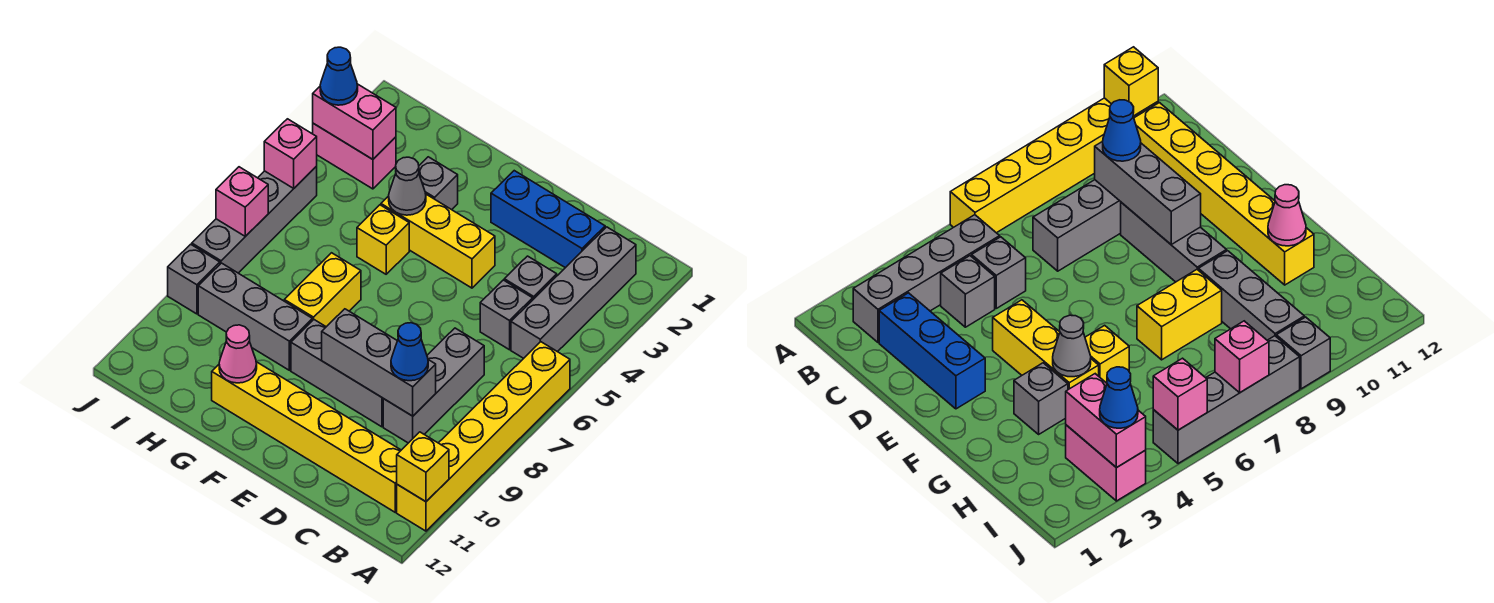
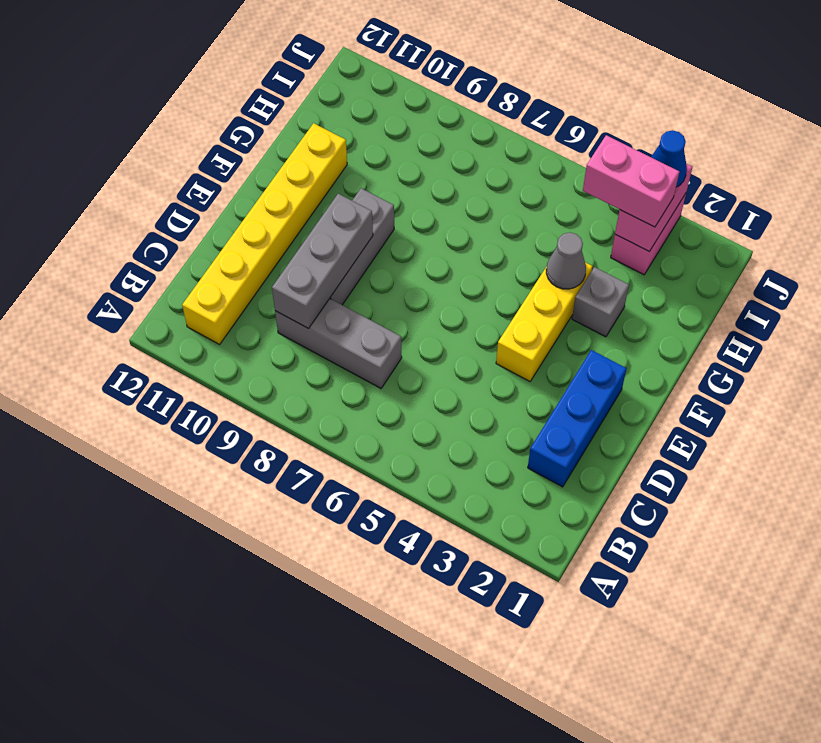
pink brick I3:I4 level 3 -> none
none -> yellow brick A6:A11 level 1
none -> grey brick B2:B5 level 1
none -> grey brick C4 level 1

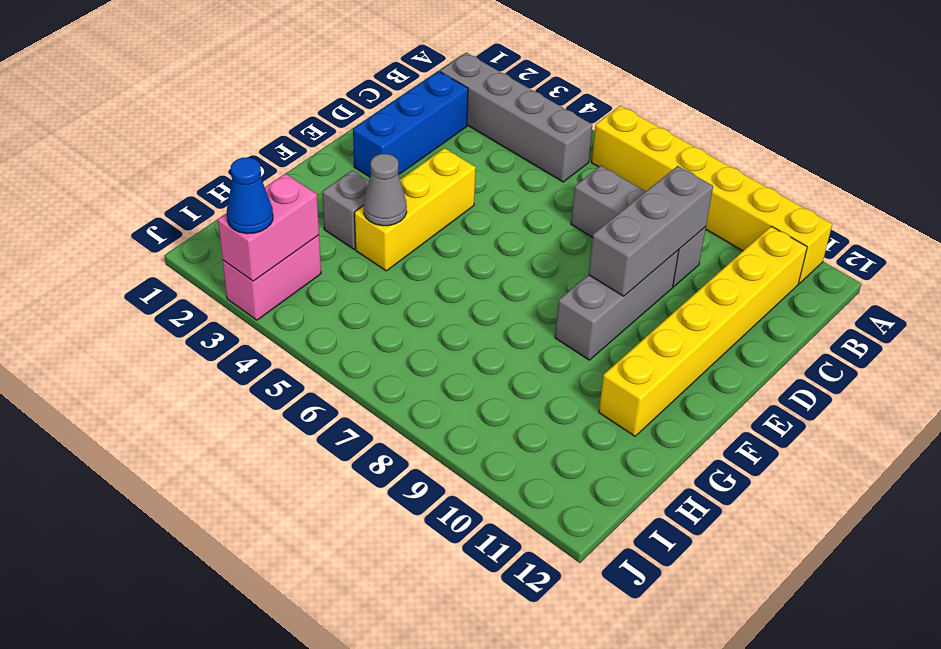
none -> grey brick C4 level 1
none -> grey brick C5 level 1
none -> yellow brick G5 level 1

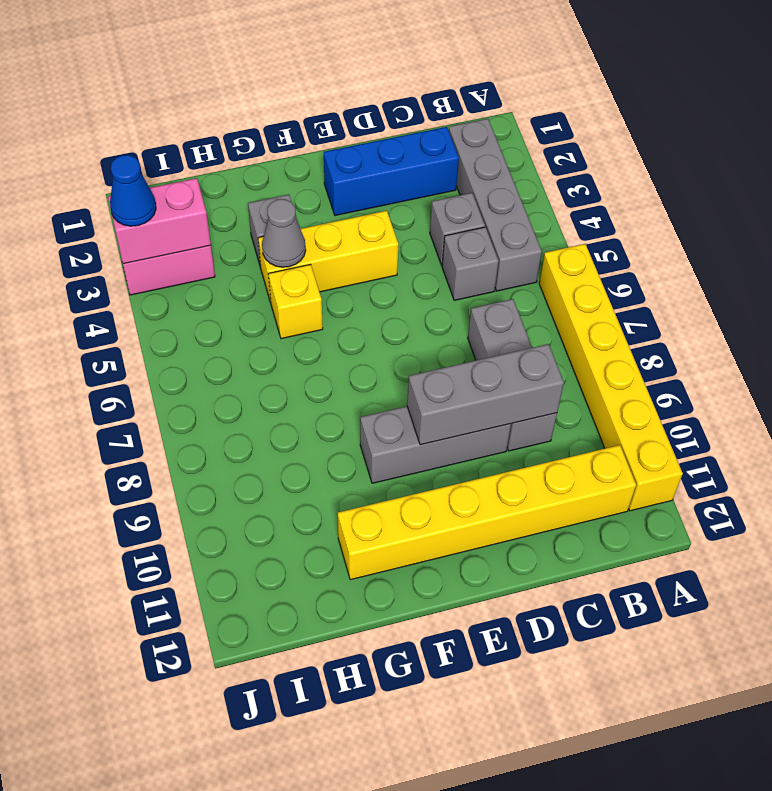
none -> yellow brick G7:G8 level 1
none -> grey brick G9:I9 level 1
none -> grey brick J5:J8 level 1

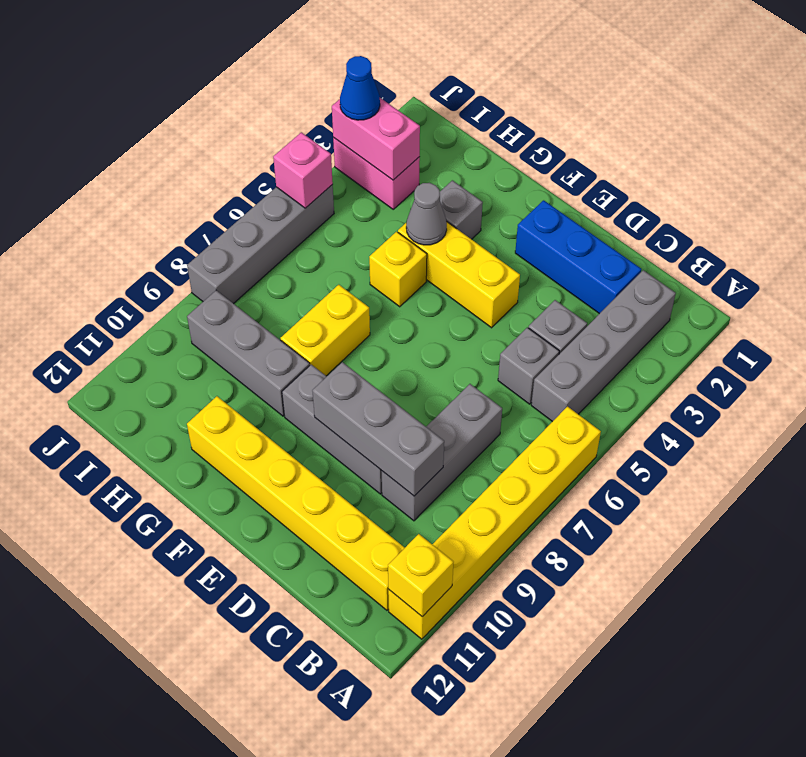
none -> grey brick J9 level 1
none -> pink cone G11 level 2
none -> pink brick J7 level 2

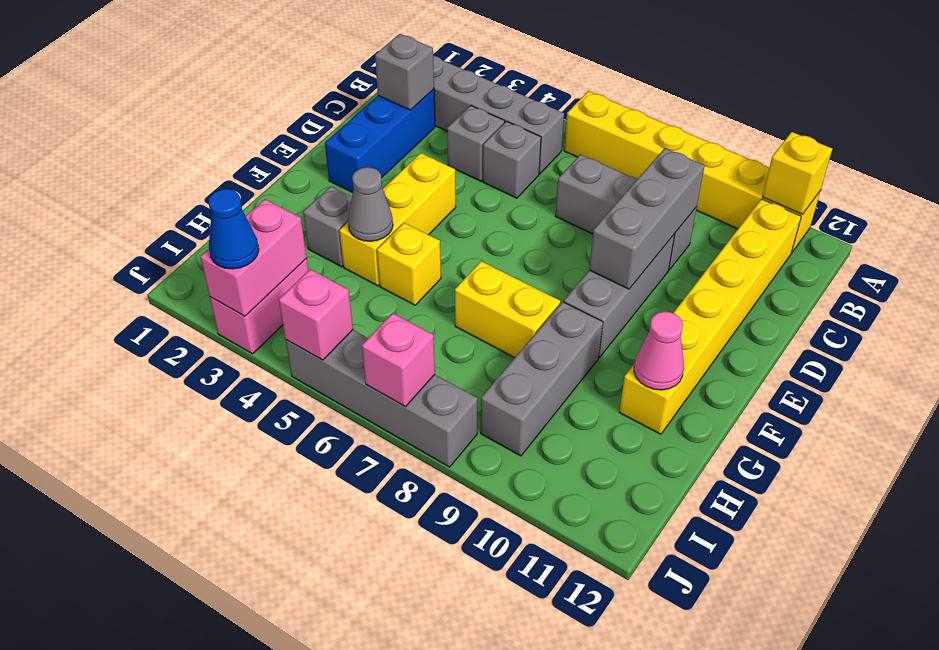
grey brick C2 level 2 -> grey brick J9 level 1
none -> blue cone C9 level 3

